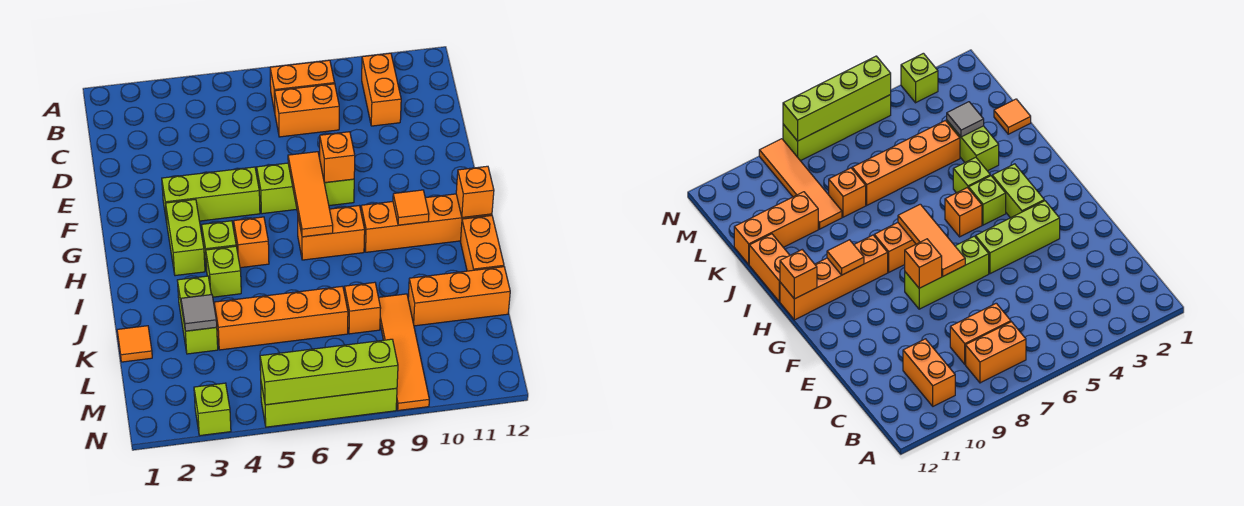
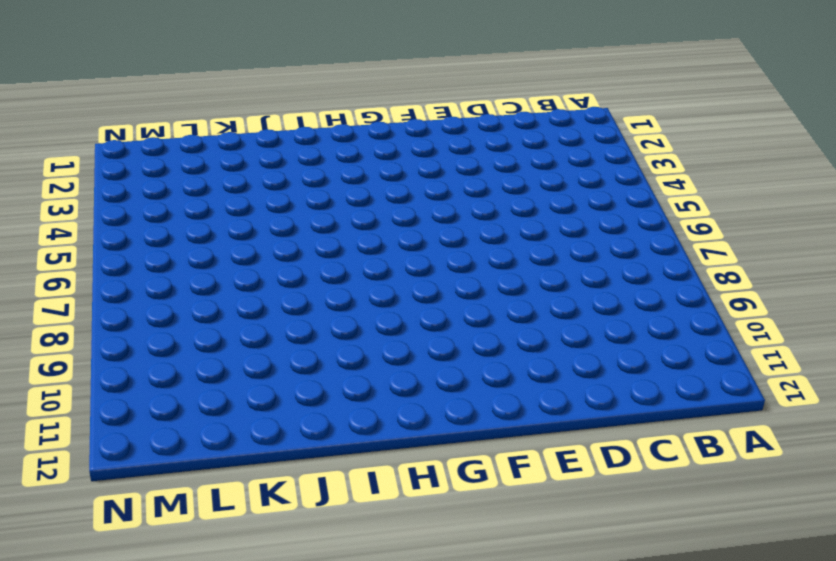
none -> orange brick B7:B8 level 1
none -> orange brick B10:C10 level 1
none -> orange brick C7:C8 level 1

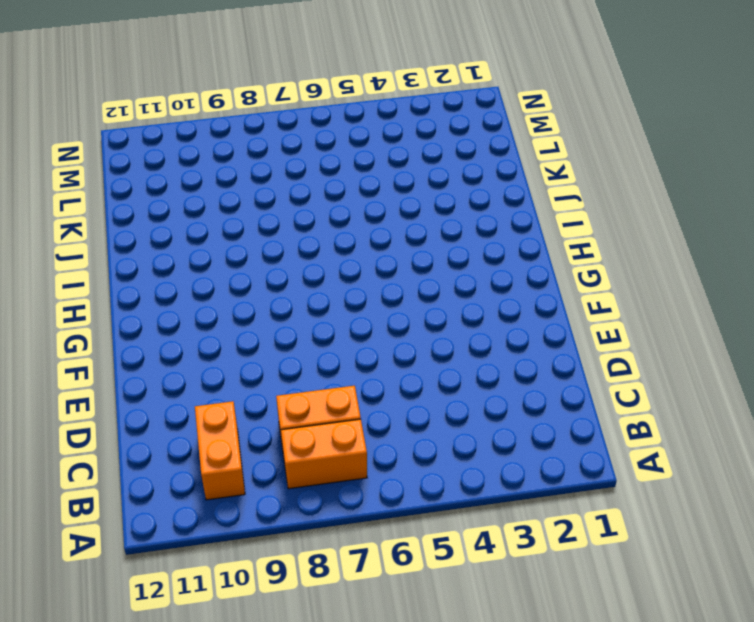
none -> lime brick F3:F5 level 1
none -> lime brick F6:F8 level 1
none -> lime brick G3:H3 level 1

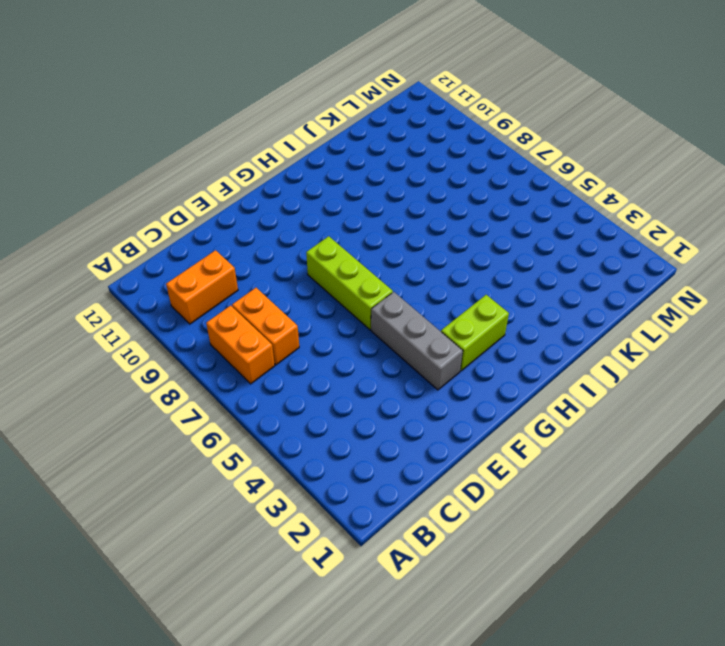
grey brick F3:F5 level 1 -> lime brick F3:F5 level 1
none -> lime brick H4 level 1
none -> orange brick H5 level 1
none -> orange brick H7:H8 level 1

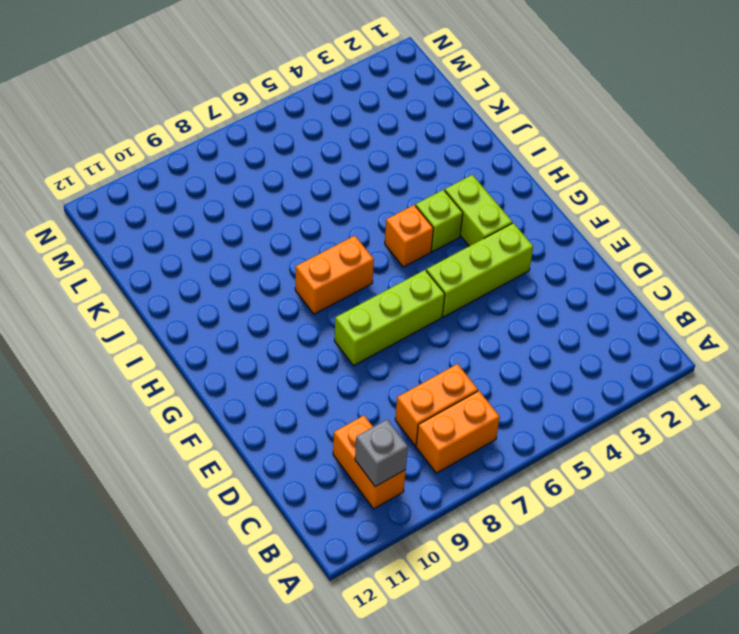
grey brick B10 level 2 -> none
none -> orange brick H9:H12 level 1
none -> lime brick I4 level 1
none -> orange brick I12:J12 level 1

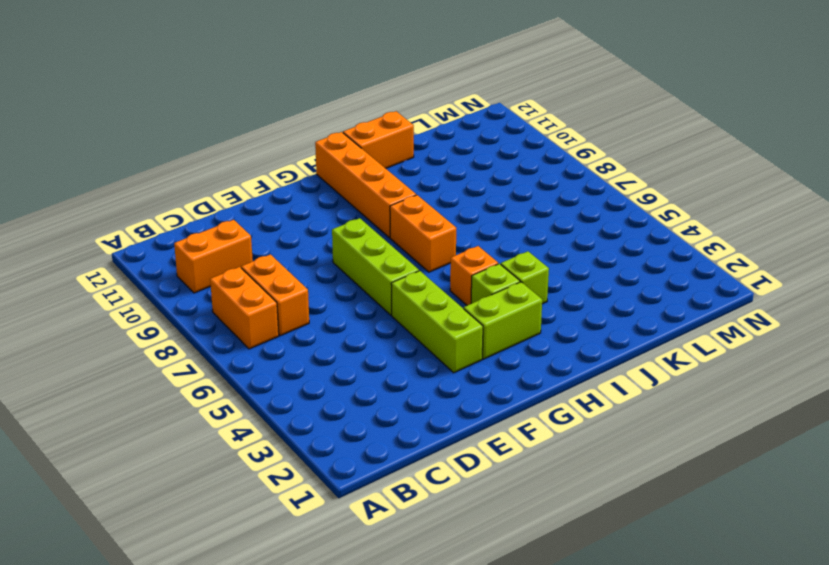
none -> lime brick J3:K3 level 1
none -> orange tile K1 level 1
none -> orange brick K4:K7 level 1

